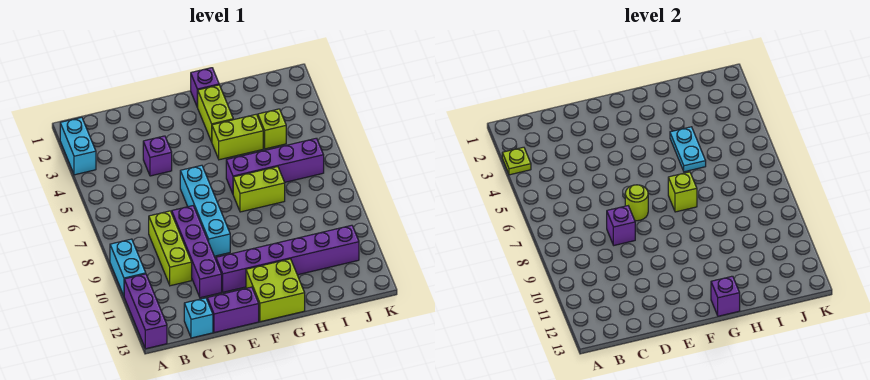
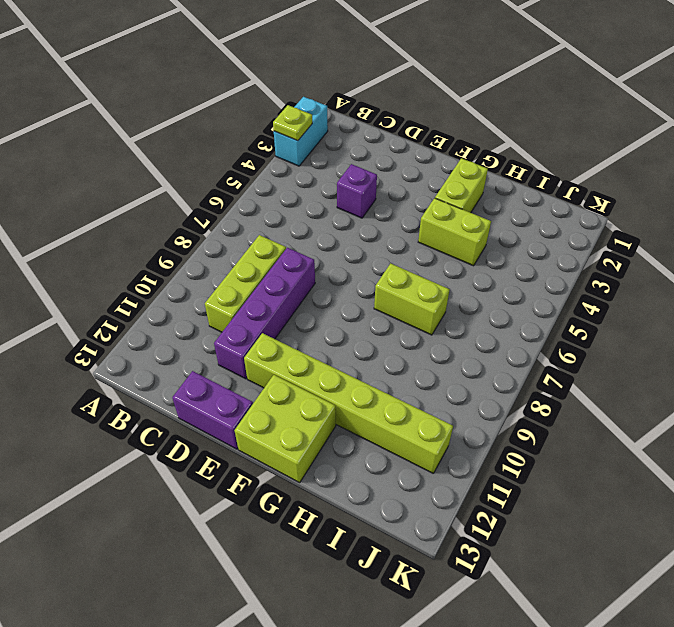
lime brick E11:J11 level 1 -> purple brick E11:J11 level 1
none -> cyan brick A9:A10 level 1
none -> purple brick A11:A13 level 1
none -> cyan brick C13 level 1

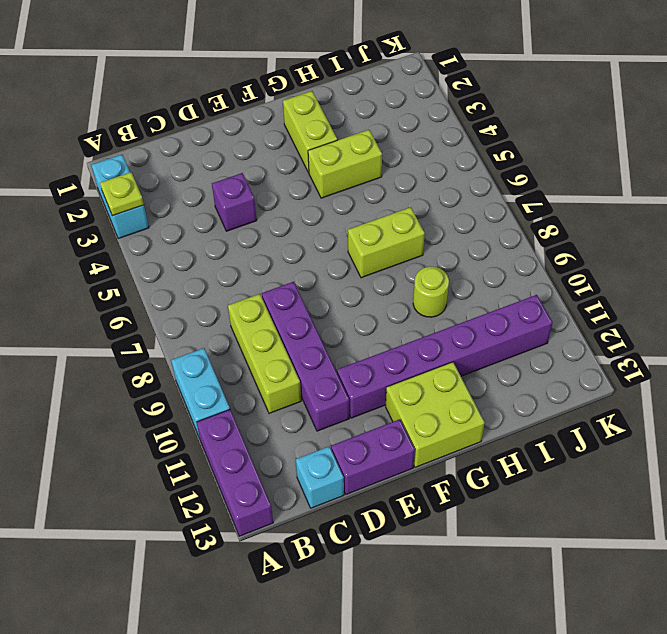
lime round brick H9 level 1 -> lime round brick E7 level 2
none -> cyan brick E6:E9 level 1
none -> purple brick G1 level 1
none -> purple brick G6:J6 level 1

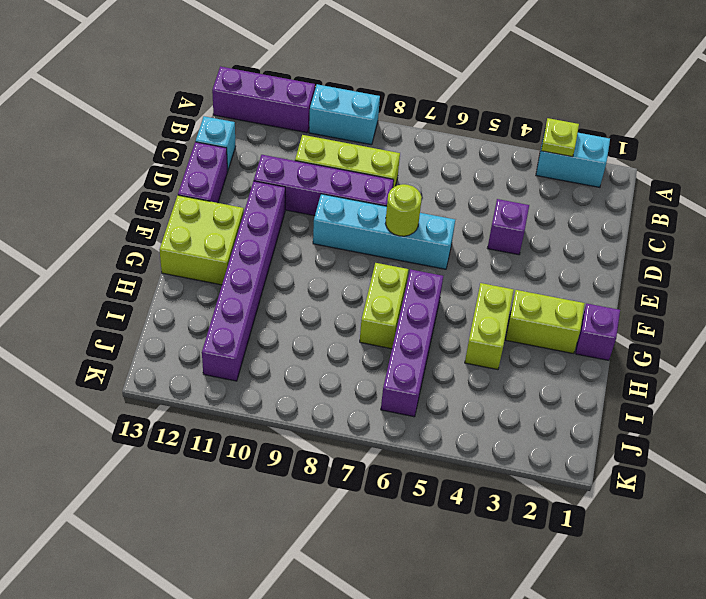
none -> lime brick I4 level 1
none -> purple brick D8 level 2
none -> lime brick G7 level 2

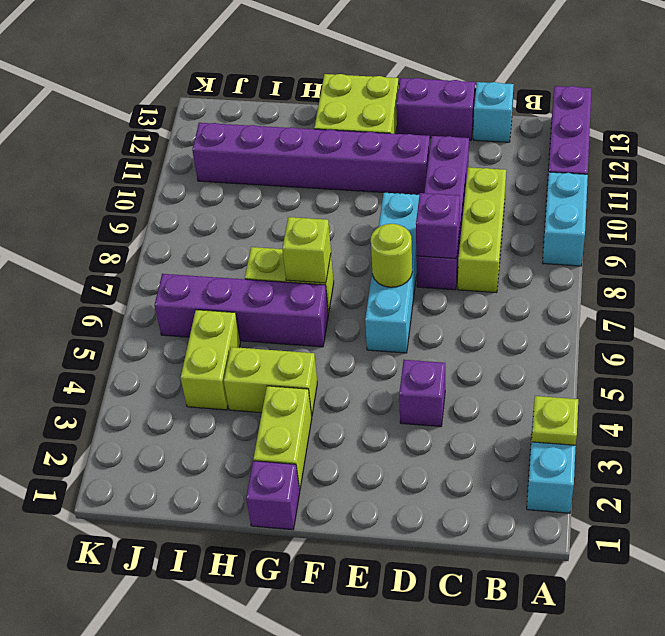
lime brick I4:I5 level 1 -> lime brick I4 level 1
none -> purple brick G13 level 2
none -> cyan plate H4:H5 level 2

